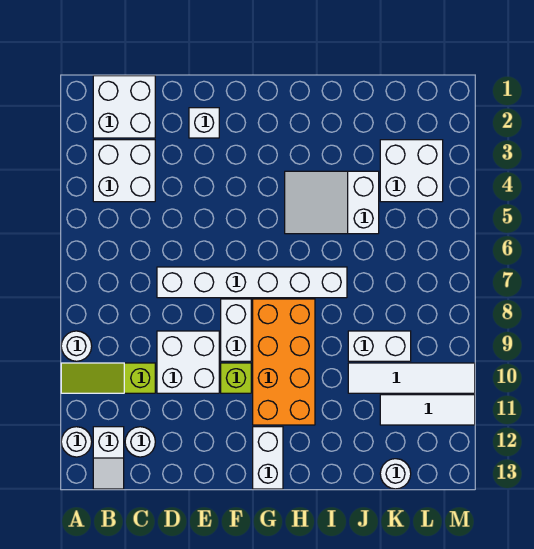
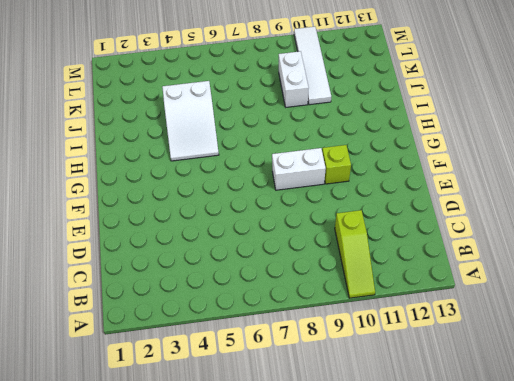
none -> white round brick A9 level 1
none -> white round brick A12 level 1
none -> white brick B1:C2 level 1

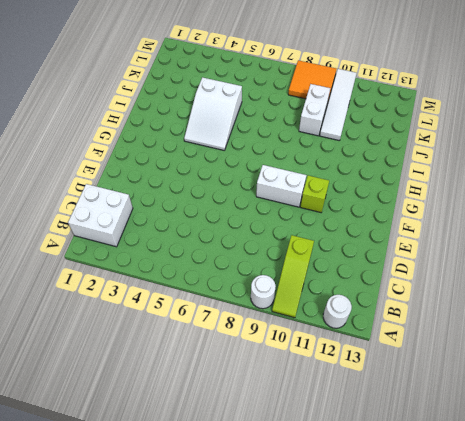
orange tile L8:M9 level 1 -> none
none -> white brick B3:C4 level 1
none -> white slope B12:B13 level 1 top 12
none -> white round brick C12 level 1

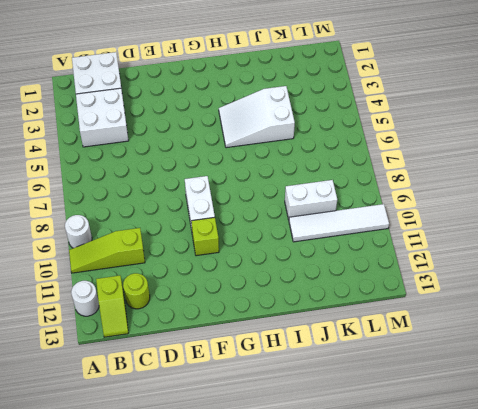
lime slope B12:B13 level 1 top 12 -> white slope B12:B13 level 1 top 12
lime round brick C12 level 1 -> white round brick C12 level 1
none -> white brick D7:I7 level 1
none -> white brick D9:E10 level 1
none -> white brick E2 level 1

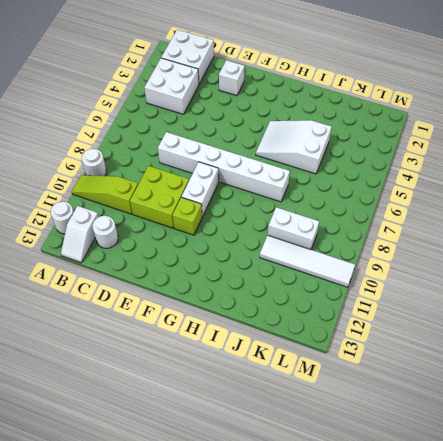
lime brick D9:E10 level 1 -> white brick D9:E10 level 1
none -> orange brick G8:H11 level 1
none -> white brick G12:G13 level 1
none -> white brick K3:L4 level 1

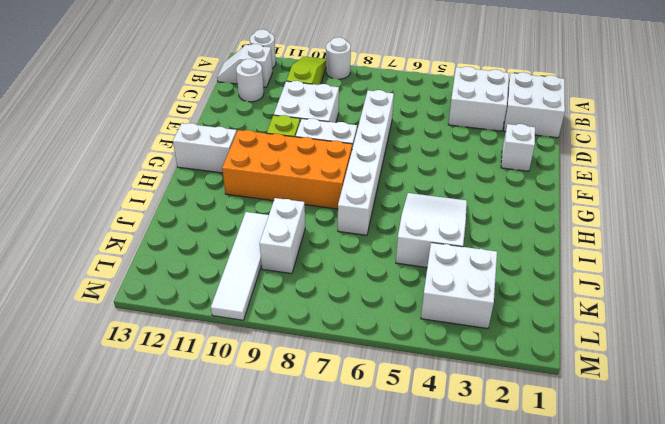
none -> white tile K11:M11 level 1
none -> white round brick K13 level 1

